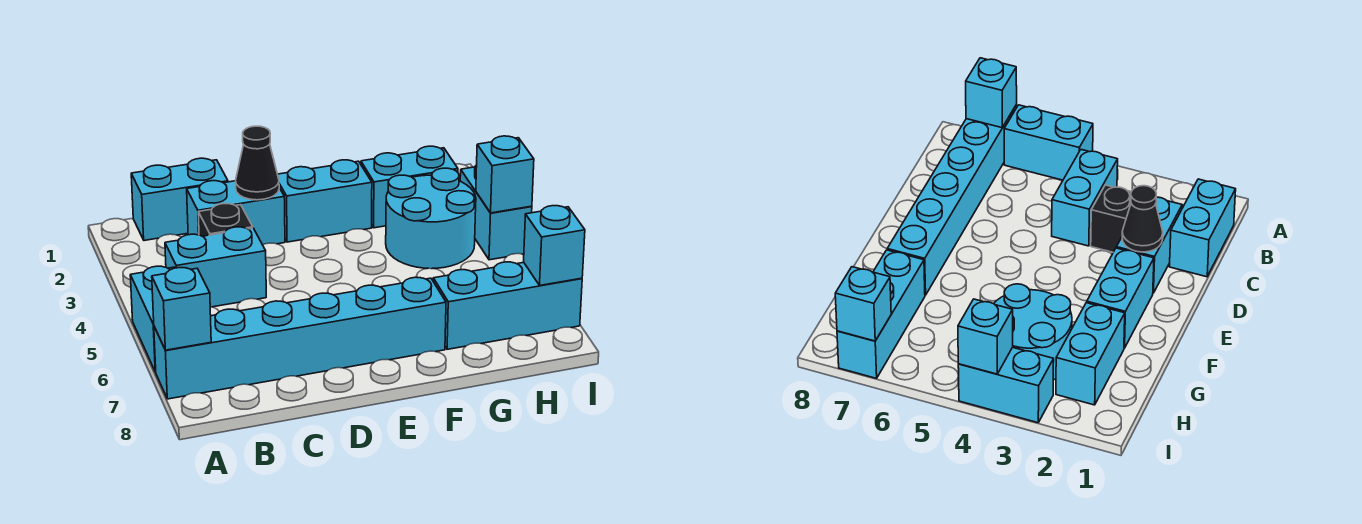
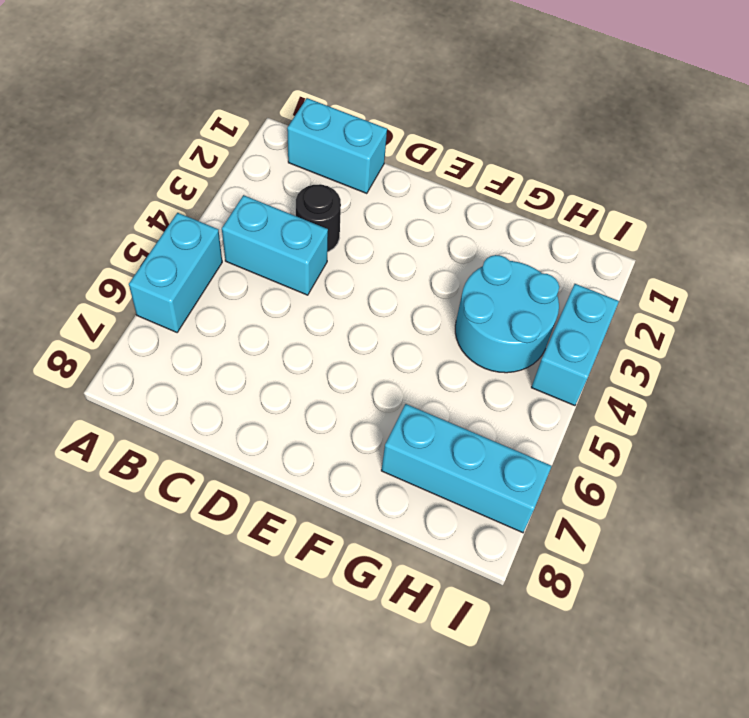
black round brick C3 level 1 -> black brick C3 level 1
none -> cyan brick A7:F7 level 1
none -> cyan brick C2:D2 level 1
none -> cyan brick E2:F2 level 1

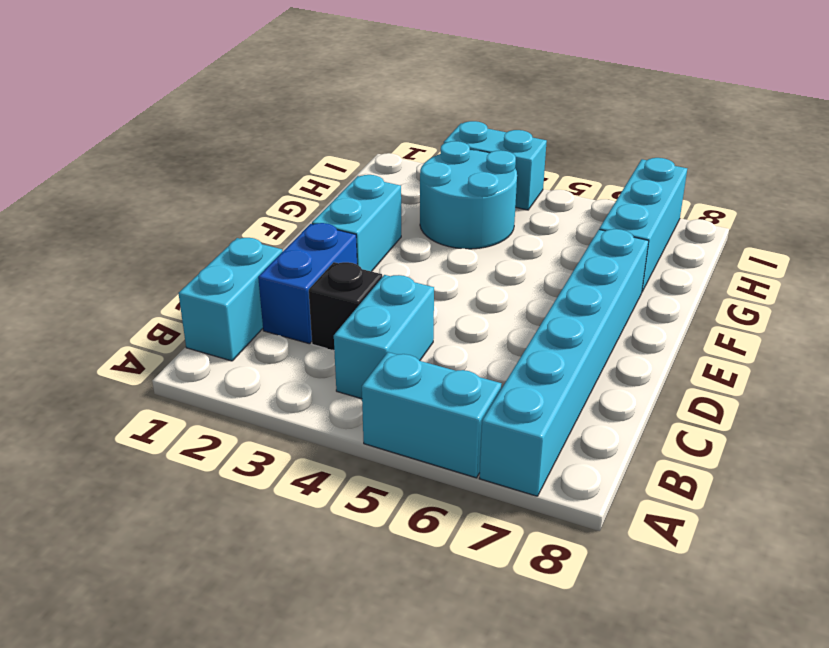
blue brick C2:D2 level 1 -> cyan brick C2:D2 level 1
none -> cyan brick G2:H2 level 1
none -> cyan brick A7 level 2
none -> black cone D2 level 2

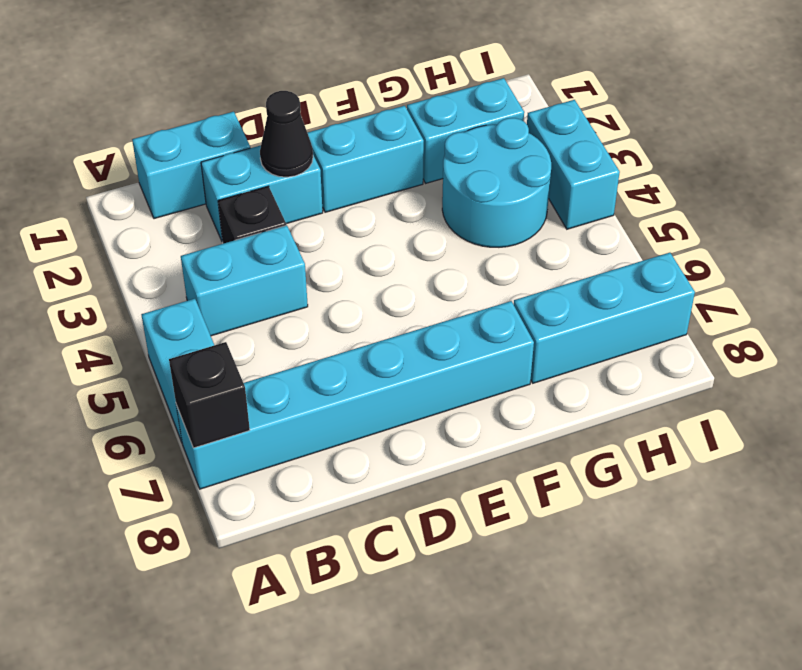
black brick A7 level 2 -> cyan brick A7 level 2
none -> cyan brick I4 level 2
none -> cyan brick I7 level 2

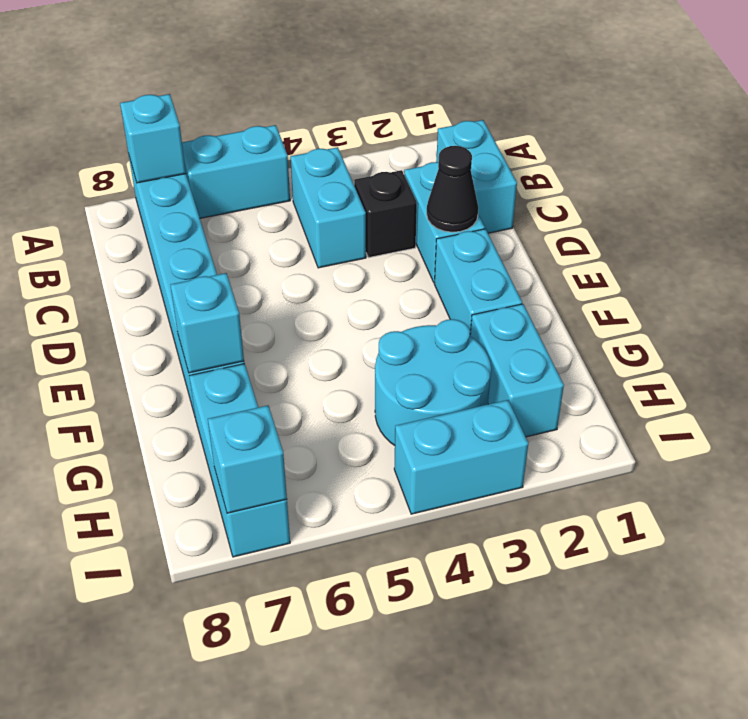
cyan brick F7 level 2 -> cyan brick I4 level 2

